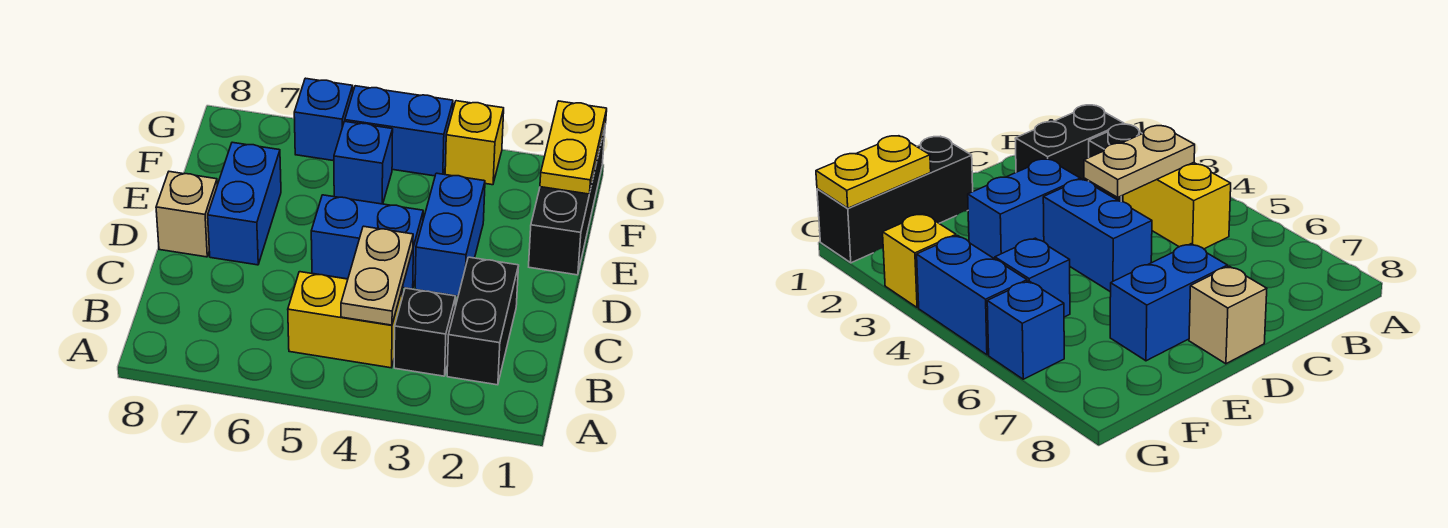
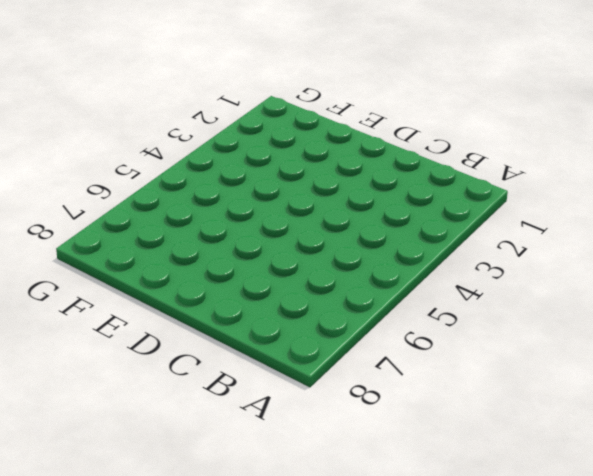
none -> black brick B2:C2 level 1
none -> black brick B3 level 1
none -> yellow brick B4:B5 level 1

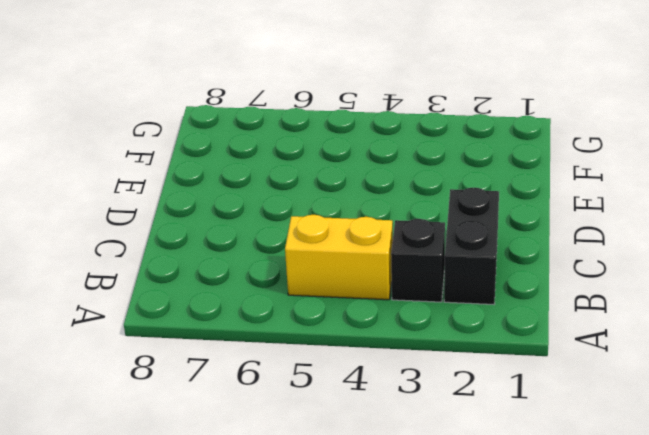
none -> blue brick D3:E3 level 1
none -> blue brick D4:D5 level 1
none -> blue brick D7:E7 level 1

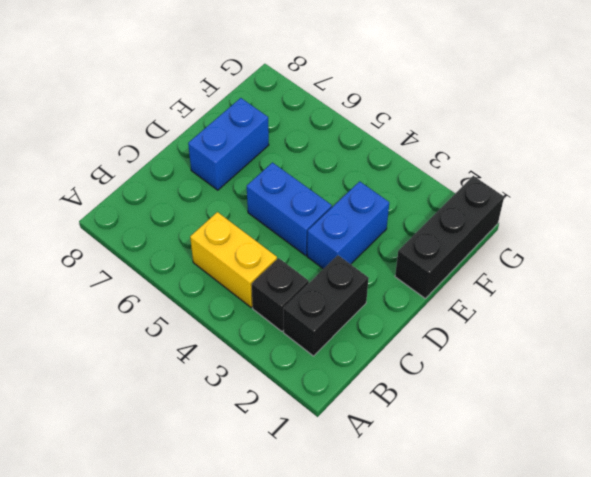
none -> tan brick D8 level 1
none -> blue brick F5 level 1
none -> yellow brick G3 level 1

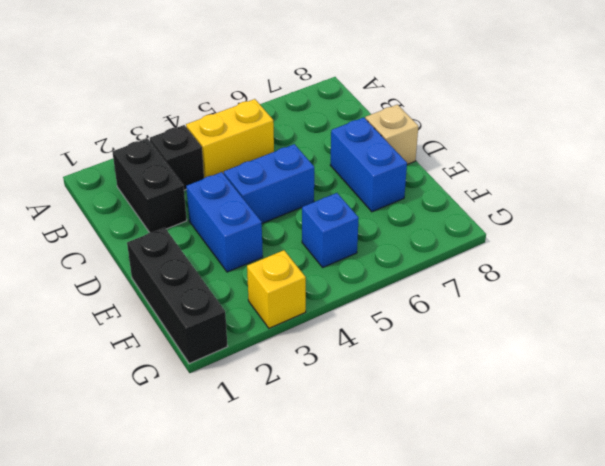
none -> blue brick G4:G5 level 1
none -> blue brick G6 level 1
none -> tan plate B4:C4 level 2

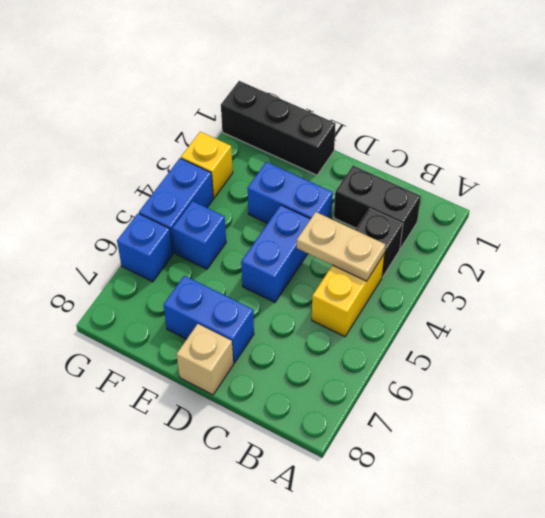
none -> yellow plate F1:G1 level 2

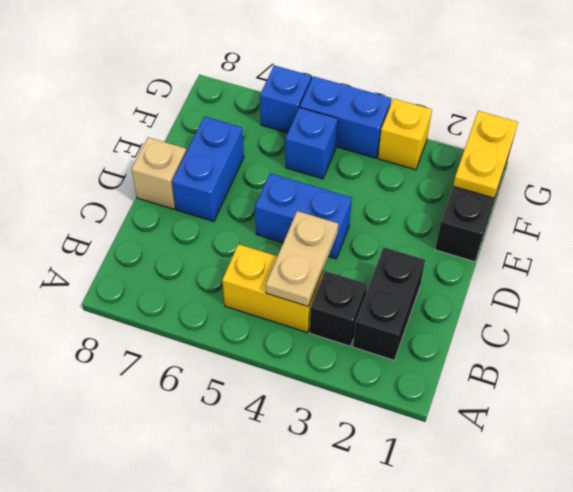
none -> blue brick D3:E3 level 1

